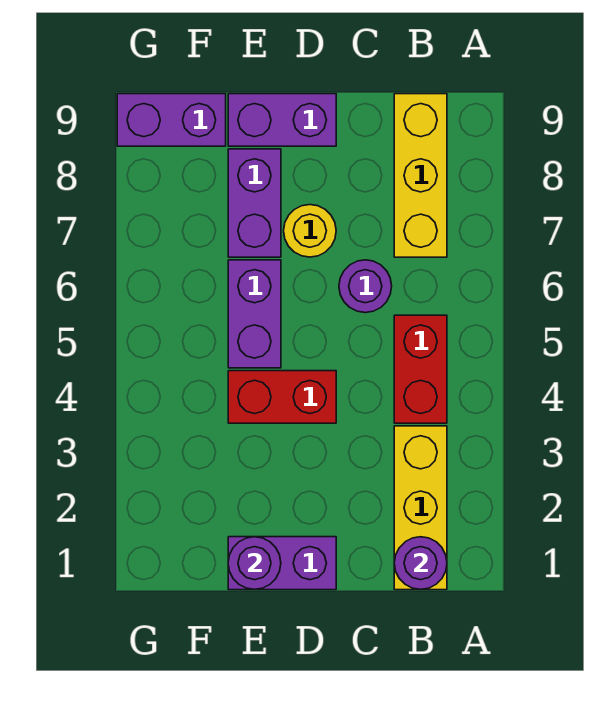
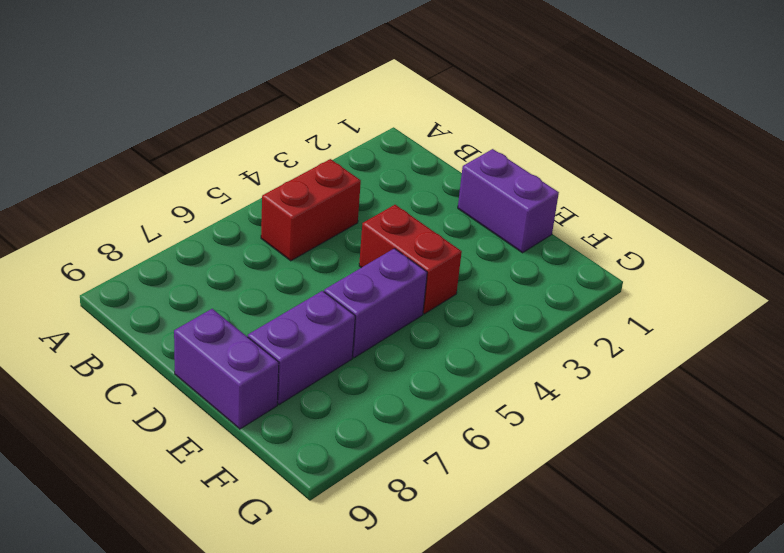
none -> yellow brick B1:B3 level 1
none -> yellow brick B7:B9 level 1
none -> purple round brick C6 level 1

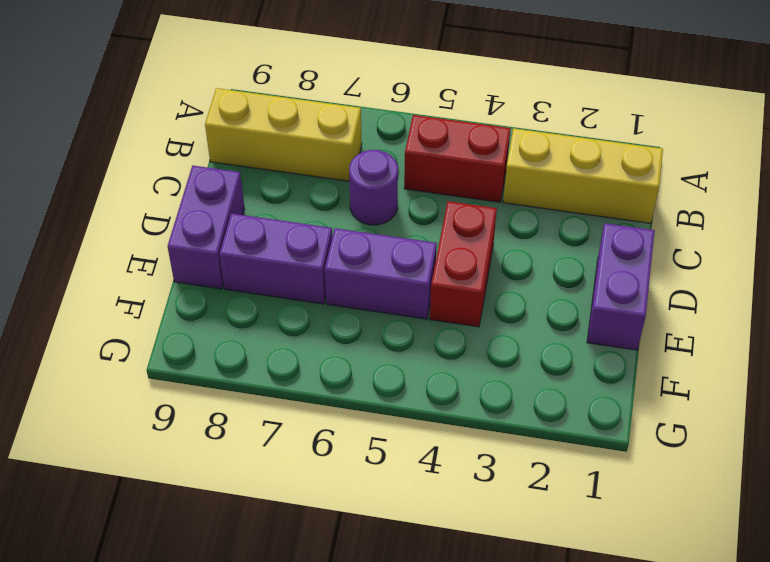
none -> yellow round brick D7 level 1
none -> purple brick F9:G9 level 1
none -> purple round brick B1 level 2

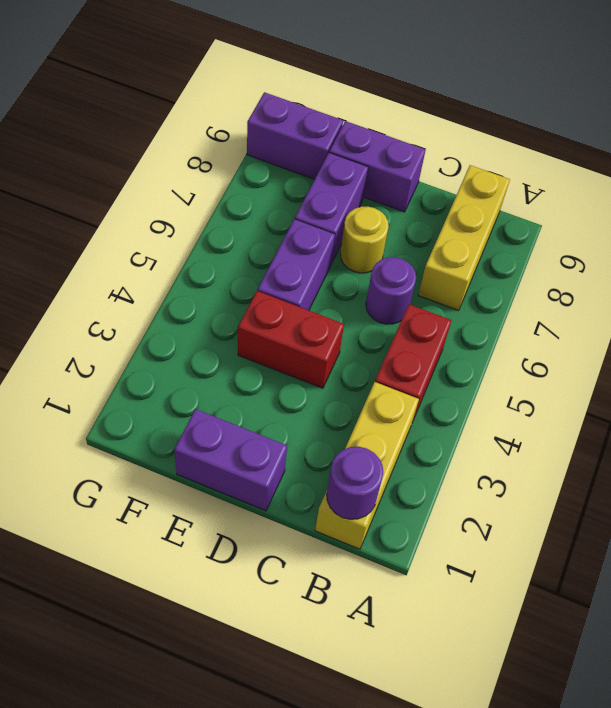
none -> purple round brick E1 level 2

